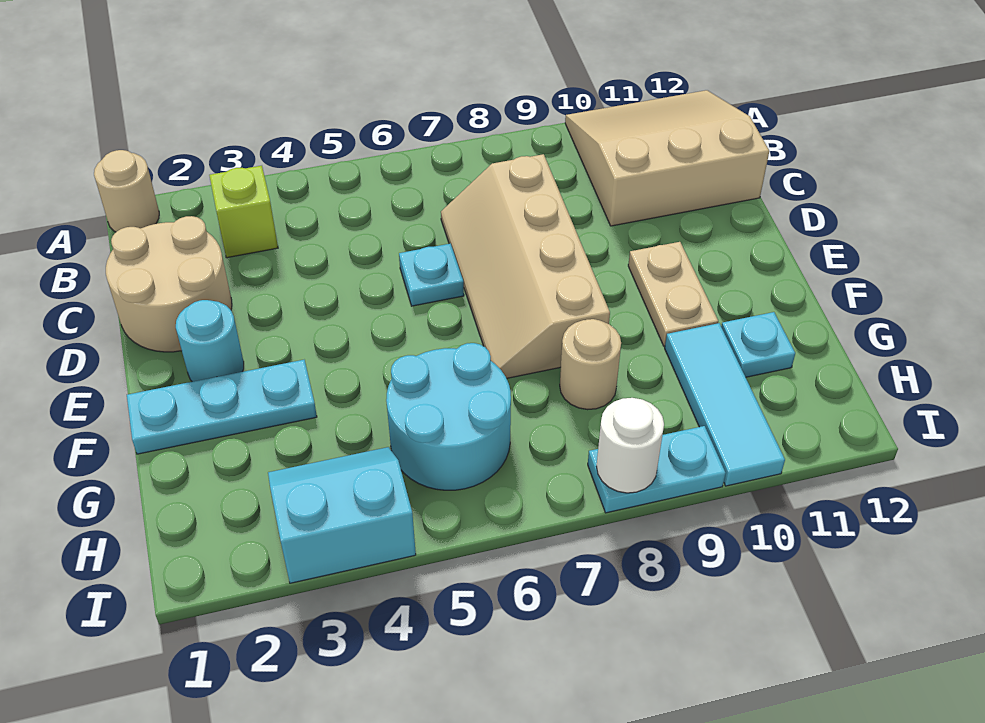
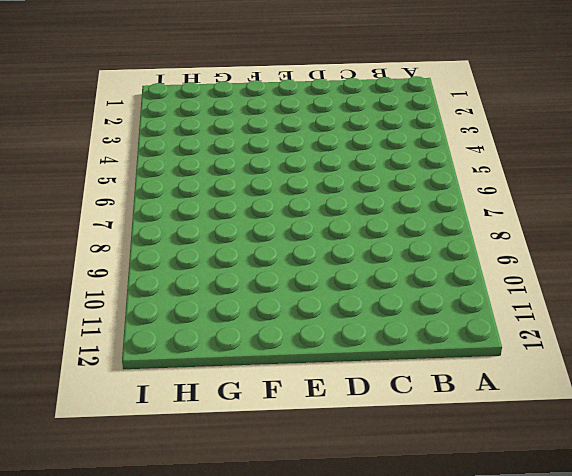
none -> tan round brick A1 level 1
none -> tan slope A10:C12 level 1 top C
none -> lime brick B3 level 1

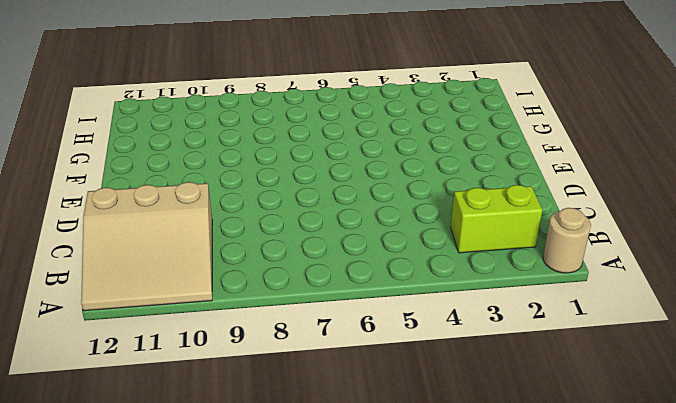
lime brick B2:B3 level 1 -> lime brick B3 level 1
none -> tan round brick C1:D2 level 1
none -> tan slope C7:F8 level 1 top 8
none -> cyan plate D6 level 1

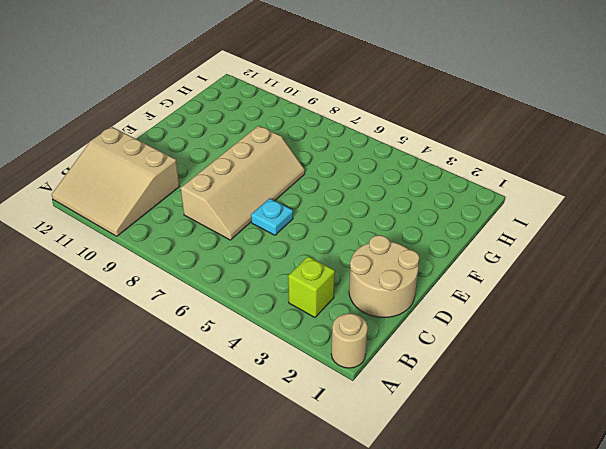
none -> cyan round brick E2 level 1
none -> tan plate E10:F10 level 1
none -> cyan plate F1:F3 level 1

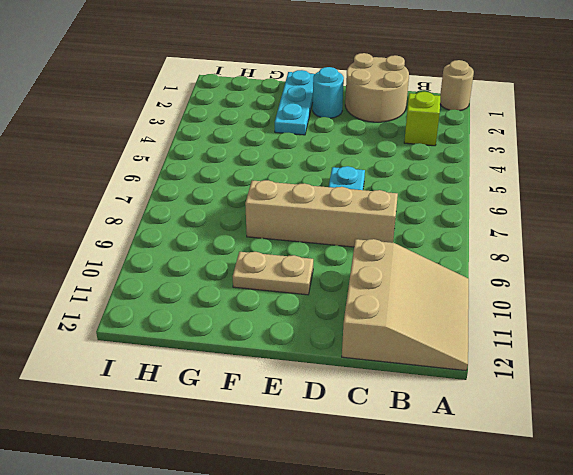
none -> cyan round brick G5:H6 level 1
none -> tan round brick G8 level 1
none -> cyan tile G10:I10 level 1

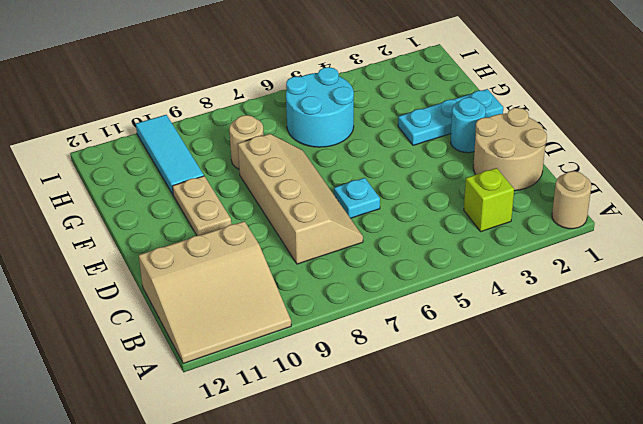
none -> cyan plate G11 level 1
none -> cyan slope H3:I4 level 1 top I
none -> cyan plate I8:I9 level 1

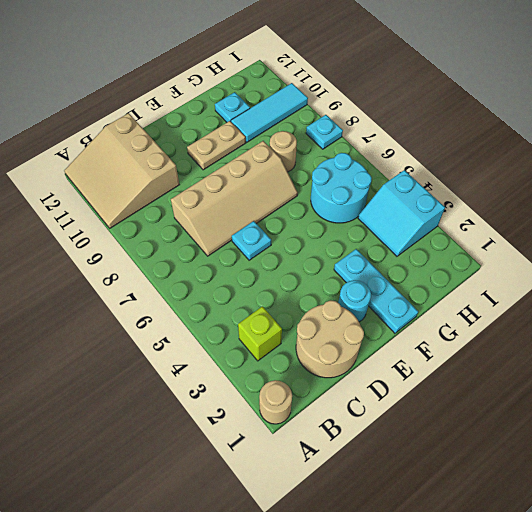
cyan plate I8 level 1 -> cyan plate I8:I9 level 1
none -> white round brick I8 level 2

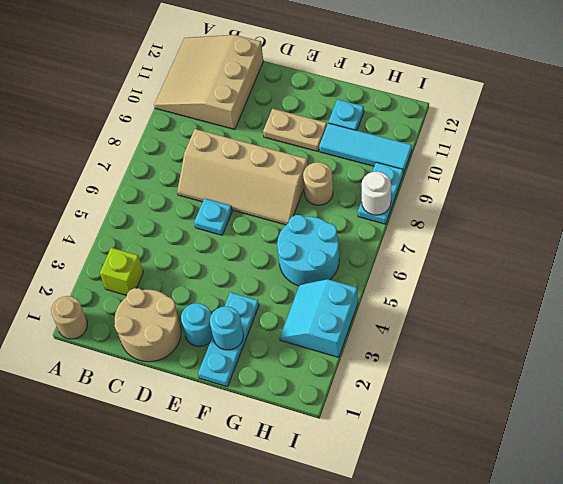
cyan round brick F2 level 2 -> none

